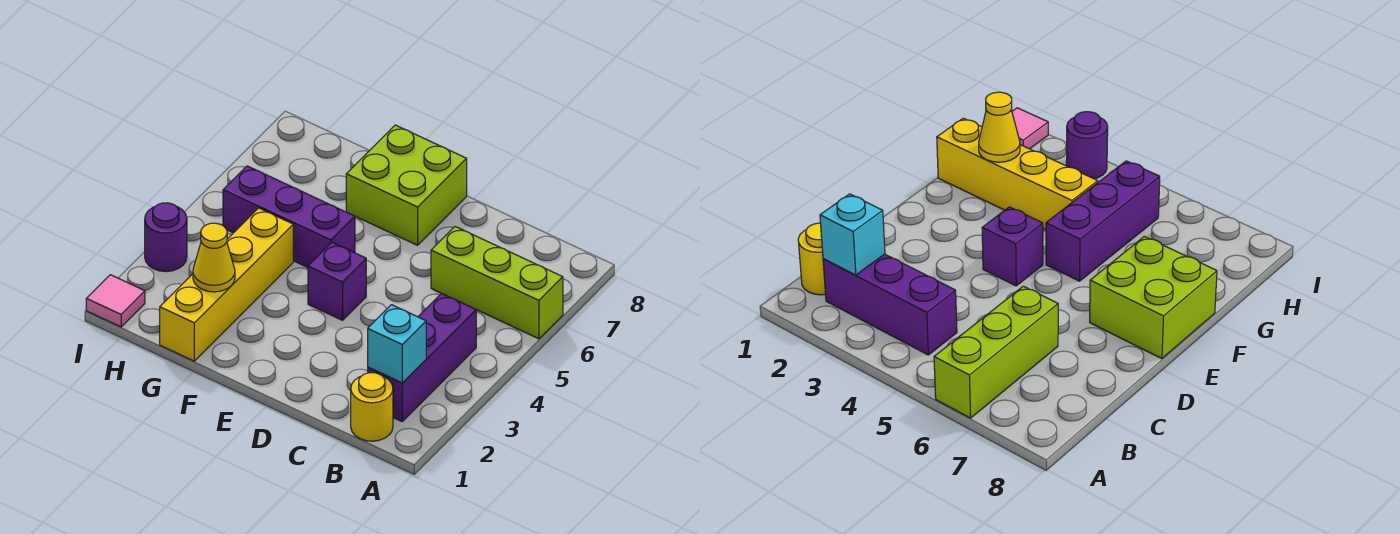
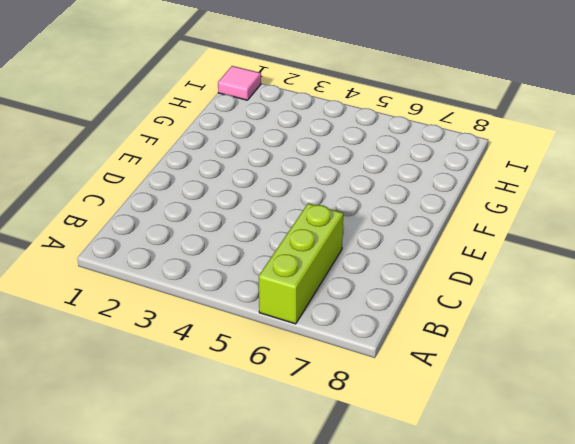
none -> yellow round brick B1 level 1
none -> purple brick B2:B4 level 1

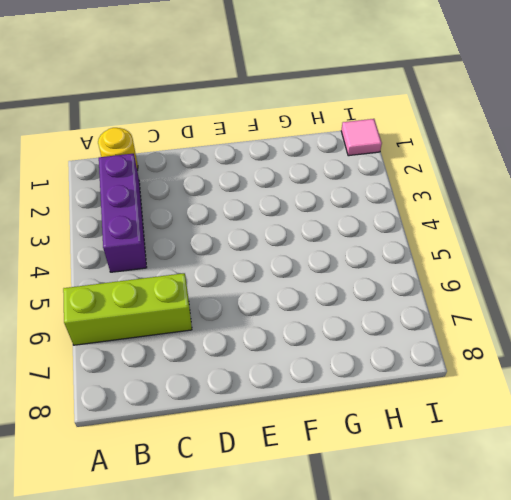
none -> purple brick E4 level 1
none -> lime brick E7:F8 level 1

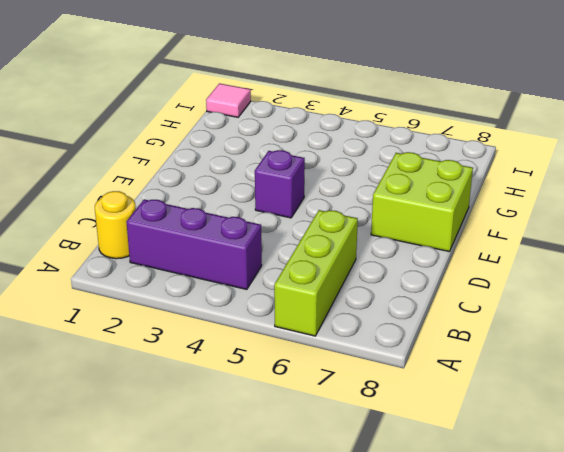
none -> purple brick F5:H5 level 1
none -> yellow brick G1:G4 level 1

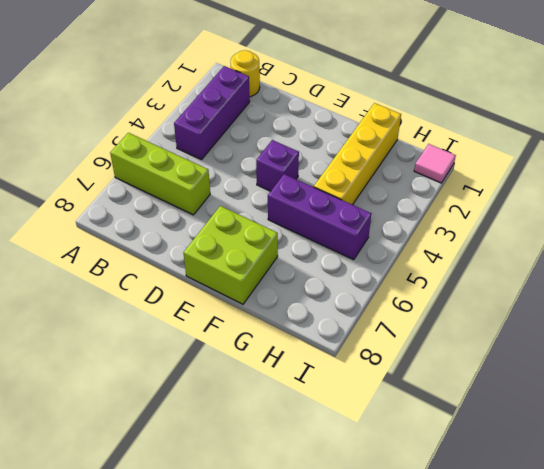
none -> purple round brick I3 level 1
none -> cyan brick B2 level 2

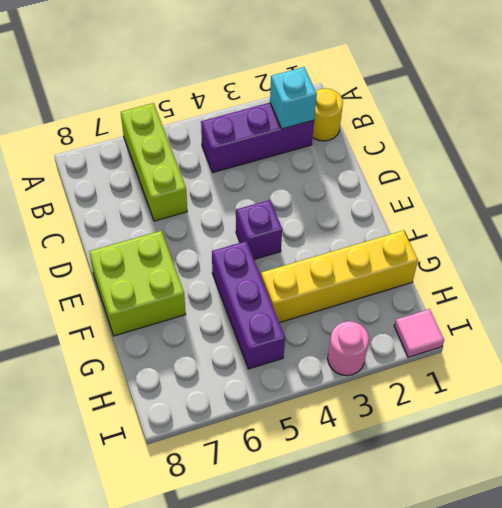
pink round brick I3 level 1 -> purple round brick I3 level 1
none -> yellow cone G2 level 2

